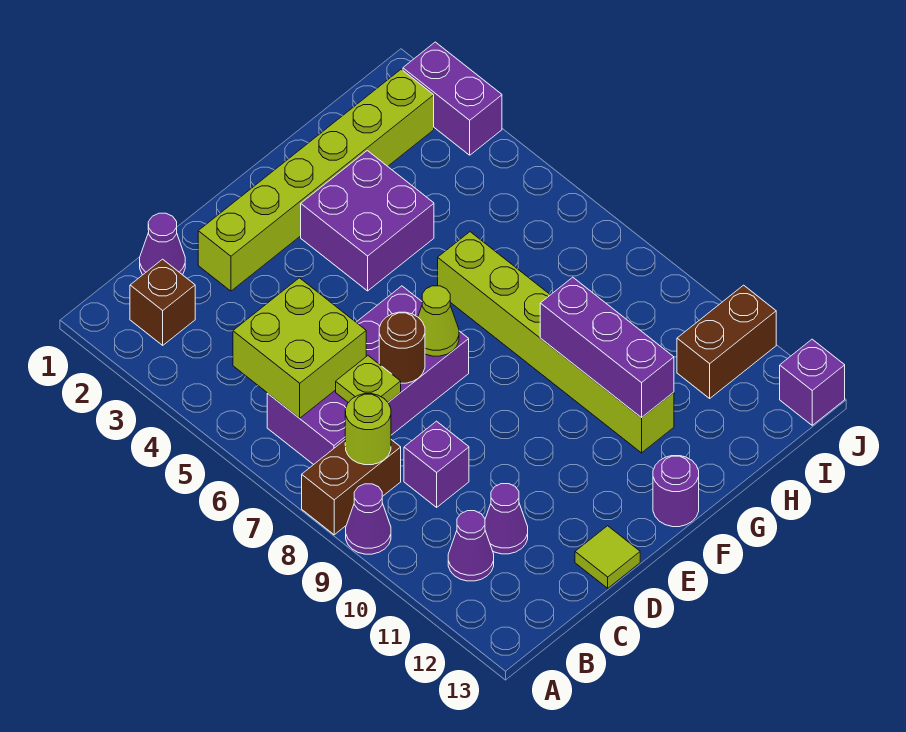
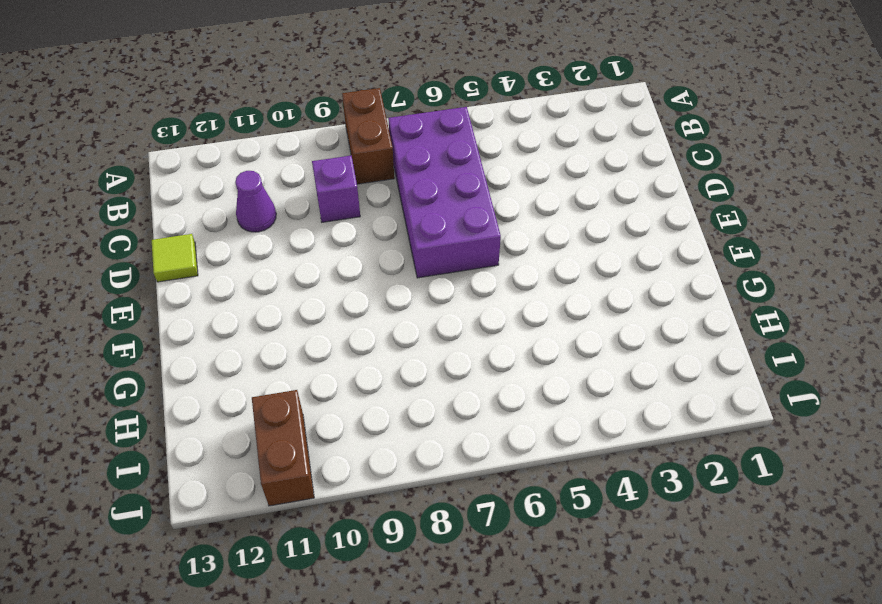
none -> purple cone A9 level 1
none -> brown brick B2 level 1
none -> purple cone B11 level 1

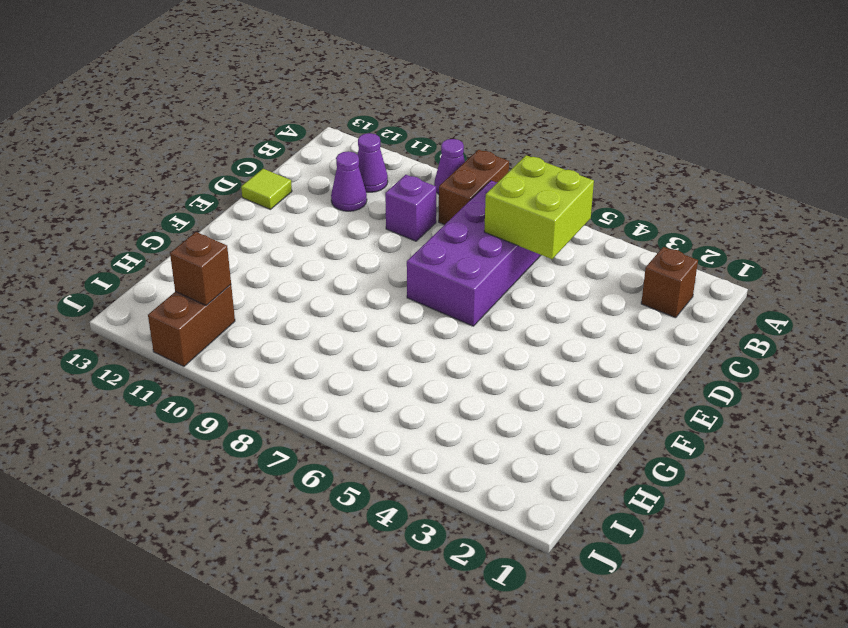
brown brick I11 level 2 -> none
none -> purple cone C1 level 1
none -> lime brick D2:I2 level 1
none -> purple brick F3:G4 level 1

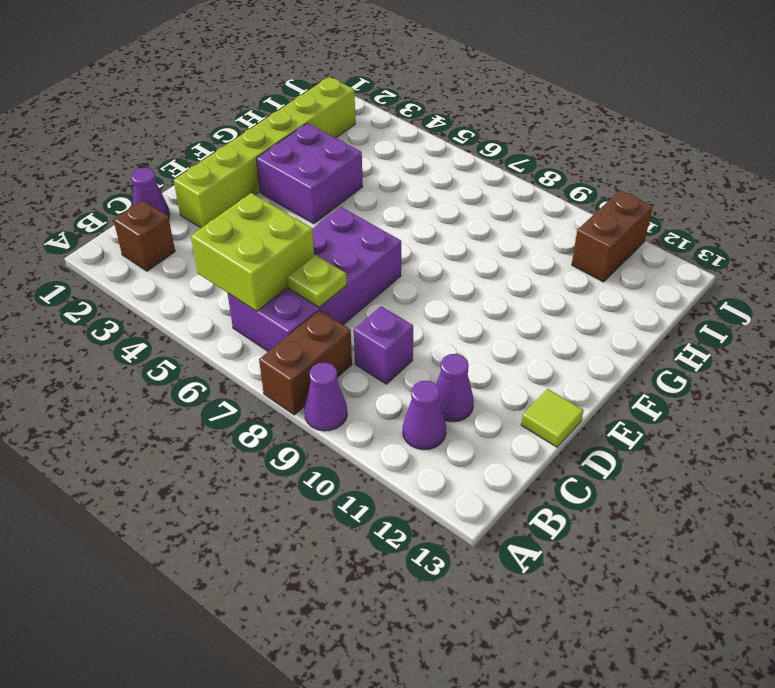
none -> purple round brick F13 level 1
none -> lime brick G6:G11 level 1
none -> purple brick J2:J3 level 1

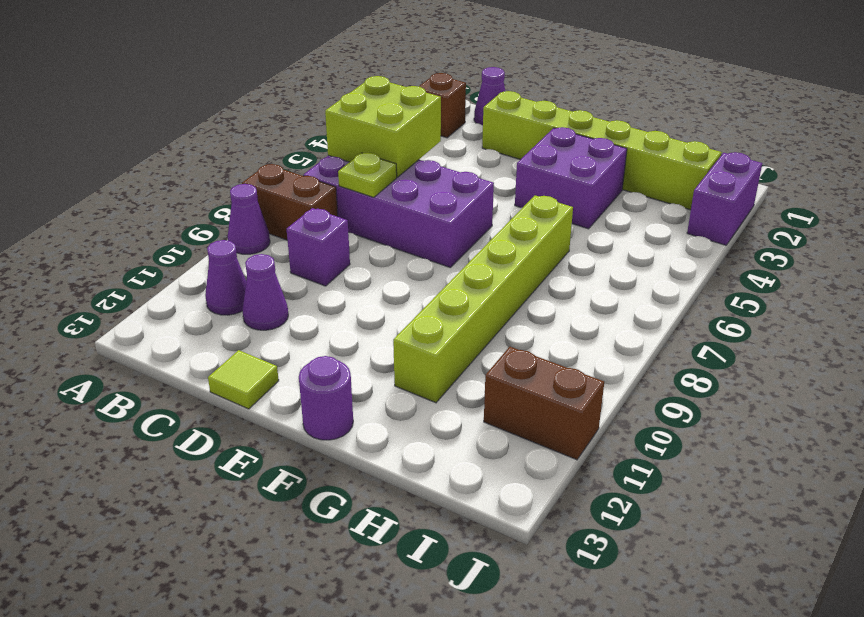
none -> purple brick J13 level 1
none -> lime round brick B8 level 2
none -> brown round brick D7 level 2

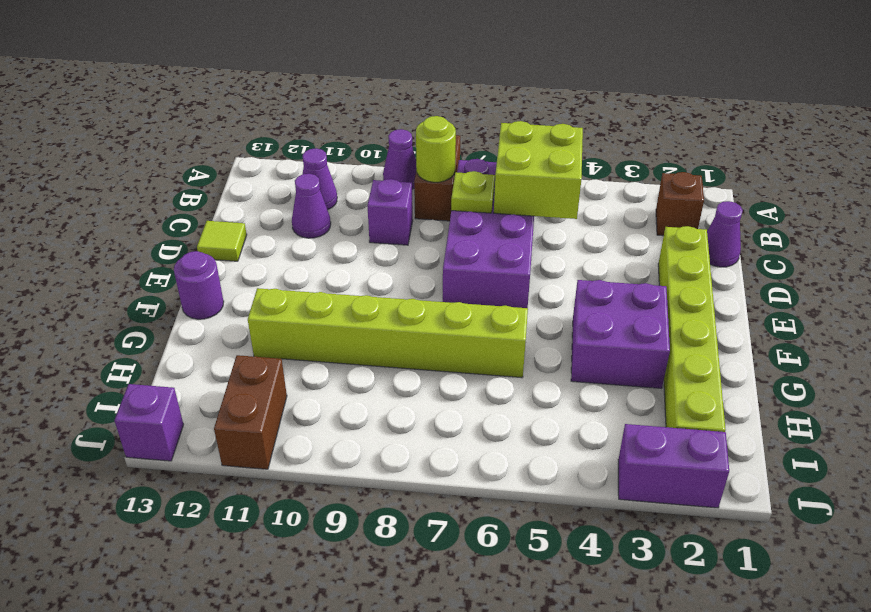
none -> brown round brick D7 level 2
none -> lime cone E7 level 2
none -> purple brick G9:G11 level 2

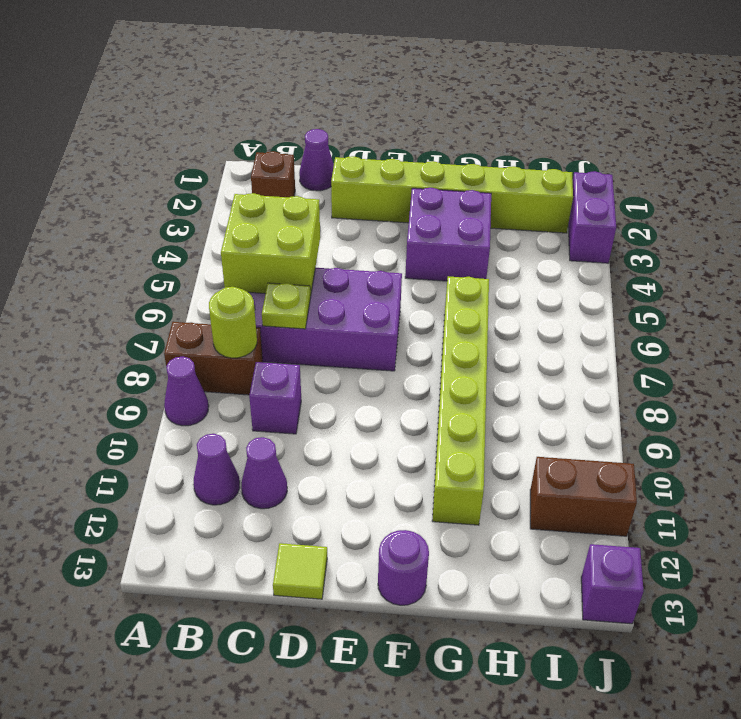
none -> brown round brick D7 level 2
none -> lime cone E7 level 2
none -> purple brick G9:G11 level 2

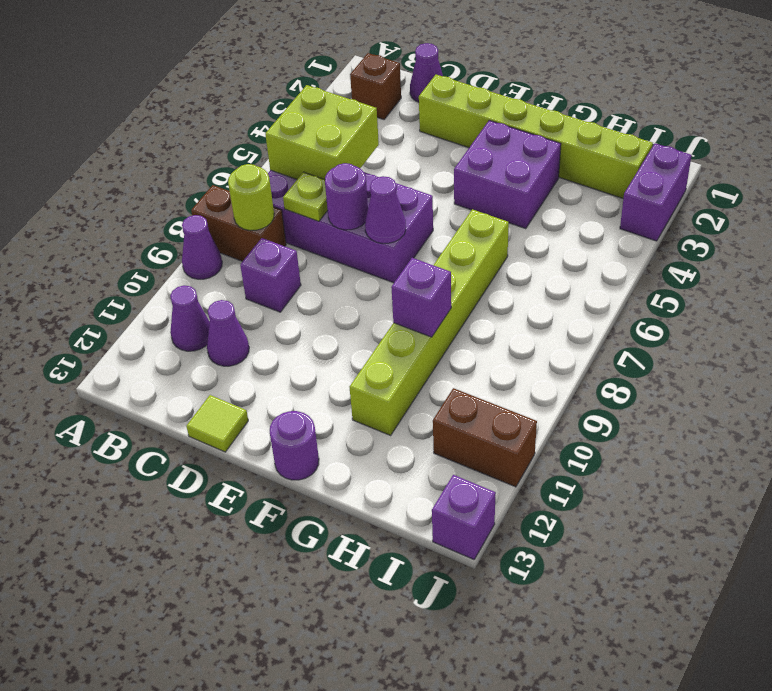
purple round brick D7 level 2 -> brown round brick D7 level 2
purple cone E7 level 2 -> lime cone E7 level 2
purple brick G9 level 2 -> purple brick G9:G11 level 2

